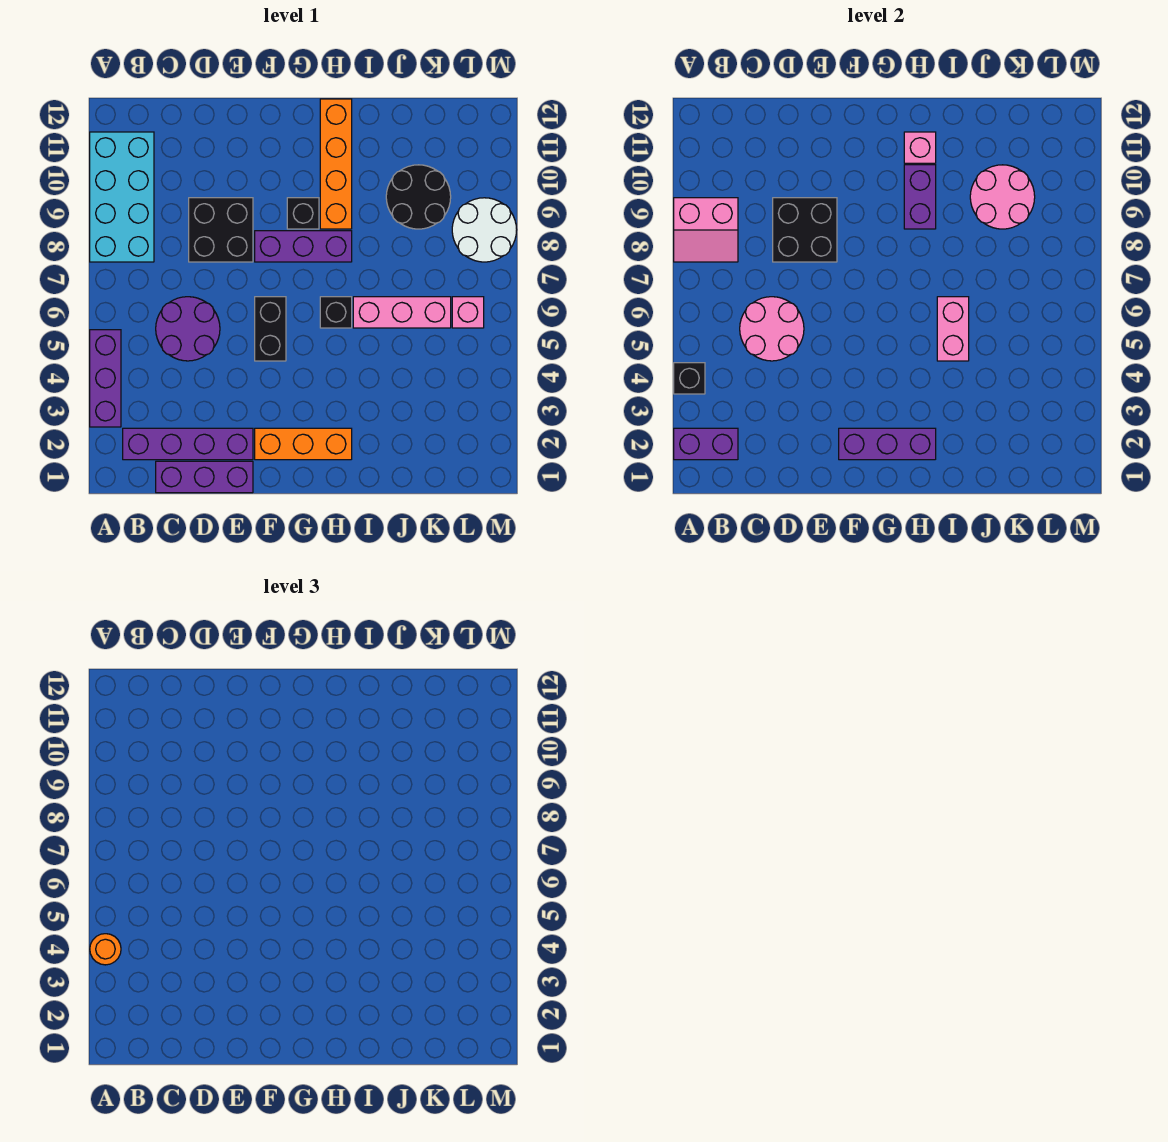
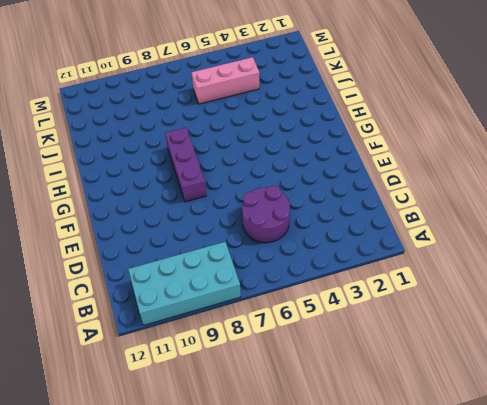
pink brick K4:K6 level 1 -> pink brick I6:K6 level 1
none -> purple brick A3:A5 level 1
none -> purple brick B2:E2 level 1
none -> purple brick C1:E1 level 1

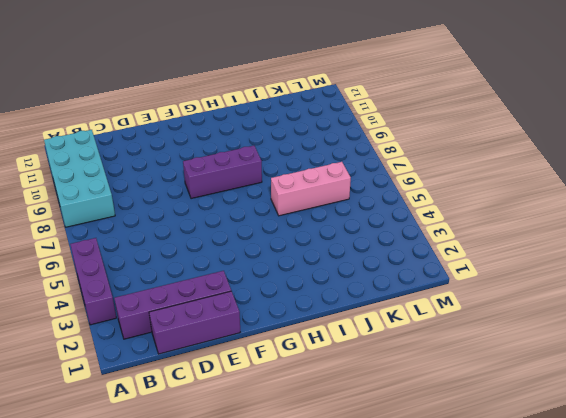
none -> purple round brick C5:D6 level 1
none -> black brick D8:E9 level 1
none -> orange brick F2:H2 level 1

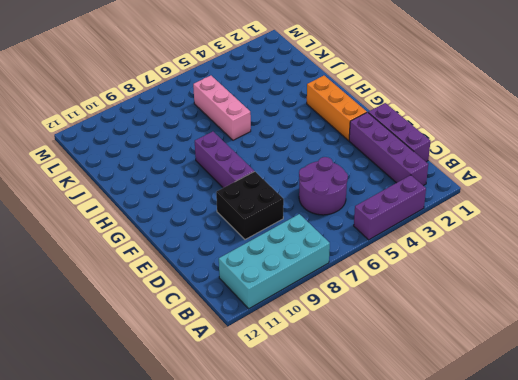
none -> black brick F5:F6 level 1
none -> black brick G9 level 1
none -> black brick H6 level 1

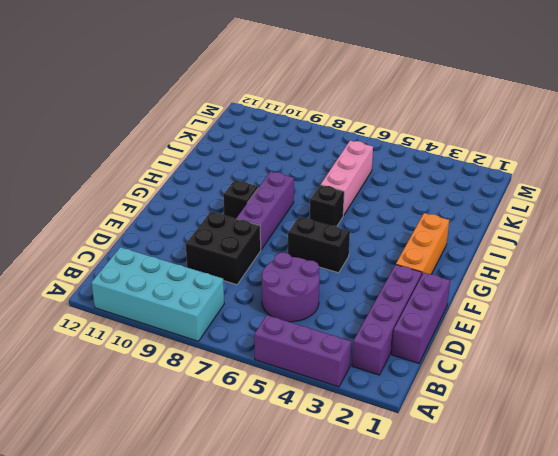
none -> orange brick H9:H12 level 1
none -> black round brick J9:K10 level 1
none -> pink brick L6 level 1

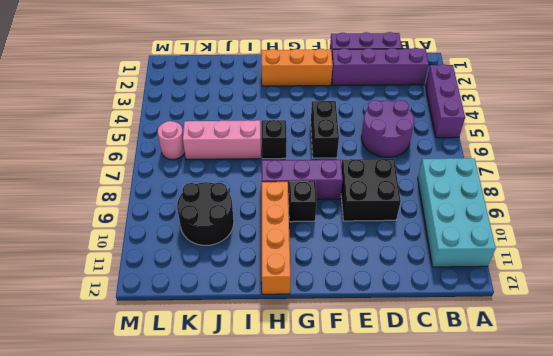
pink round brick L6 level 1 -> pink brick L6 level 1
none -> white round brick L8:M9 level 1
none -> purple brick A2:B2 level 2
none -> black brick A4 level 2

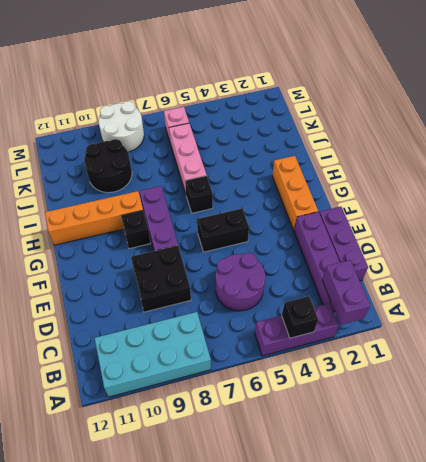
none -> pink slope A8:B9 level 2 top 9
none -> pink round brick C5:D6 level 2
none -> black brick D8:E9 level 2

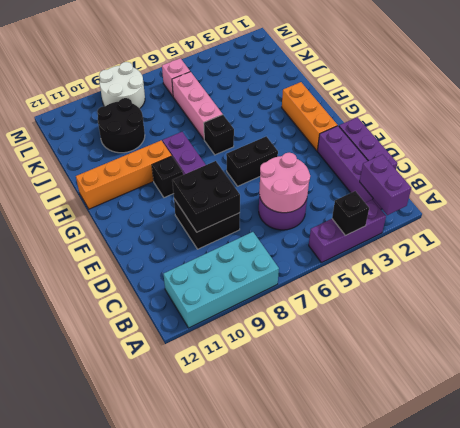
none -> pink slope A8:B9 level 2 top 9
none -> purple brick F2:H2 level 2
none -> purple brick H9:H10 level 2

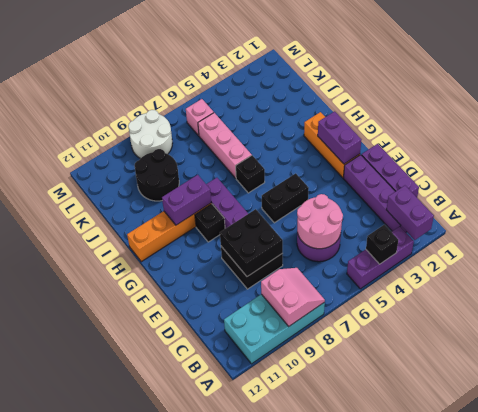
purple brick F2:G2 level 2 -> purple brick F2:H2 level 2
none -> pink brick H11 level 2
none -> pink brick I5:I6 level 2
none -> pink round brick J9:K10 level 2

